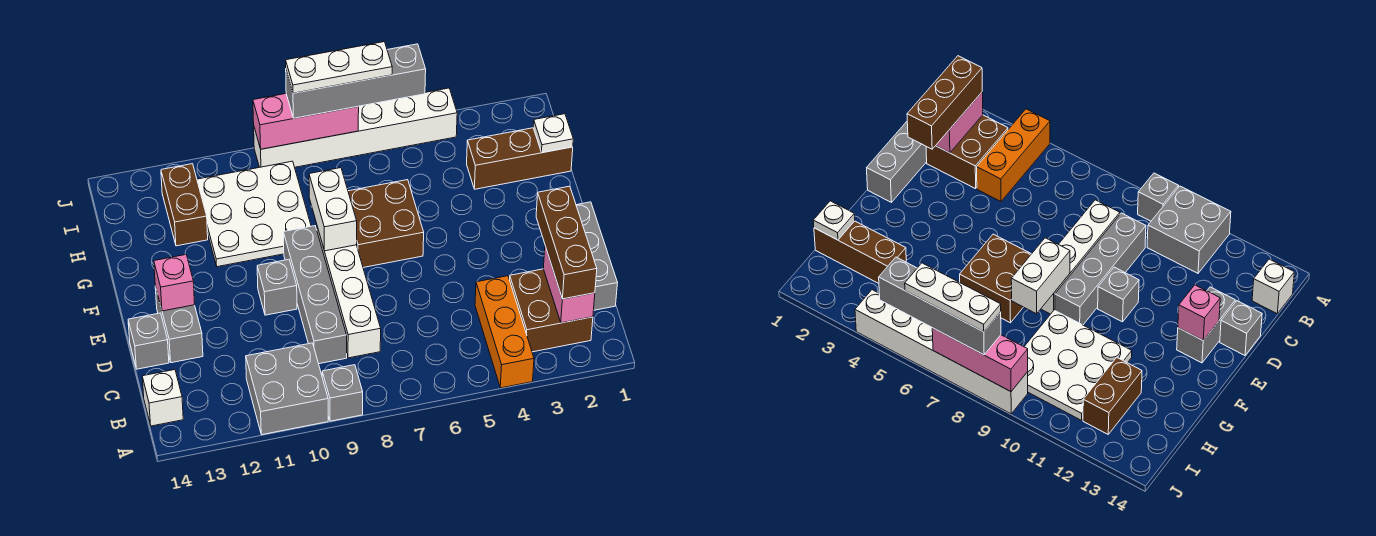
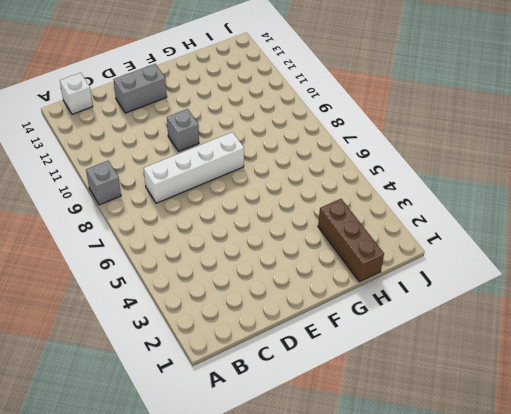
none -> orange brick A4:C4 level 1
none -> grey brick A10:B11 level 1
none -> brown brick B2:C3 level 1

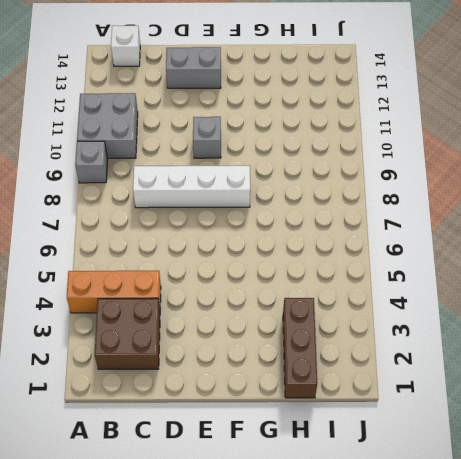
none -> grey brick C1:E1 level 1
none -> grey brick C9:F9 level 1
none -> grey brick D14 level 1

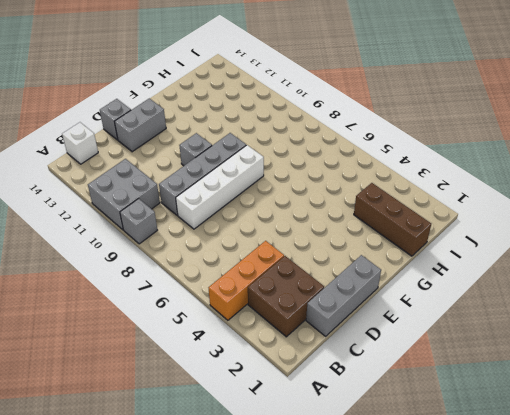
none -> brown brick F6:G7 level 1
none -> white plate G9:I11 level 1
none -> brown brick H12:I12 level 1

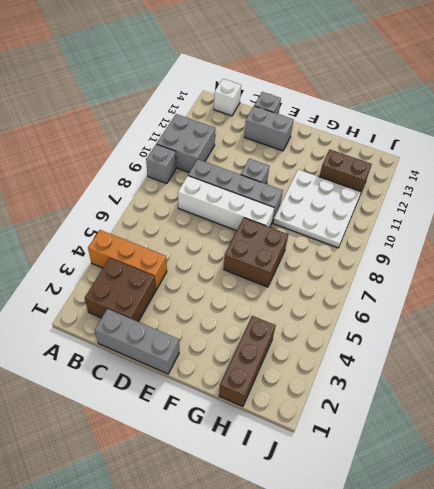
none -> white brick J4:J9 level 1
none -> pink brick B2:C2 level 2
none -> pink brick E13 level 2

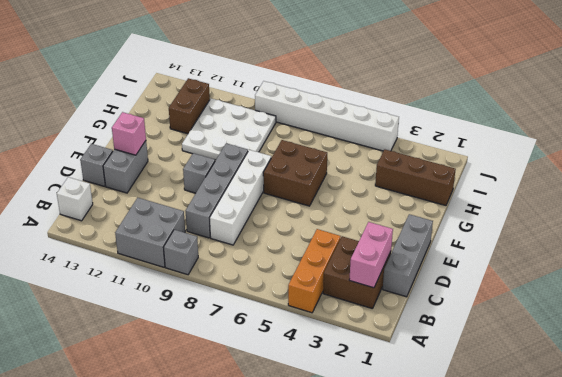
none -> white brick F8:G8 level 2
none -> white plate H1 level 2
none -> pink brick J7:J9 level 2

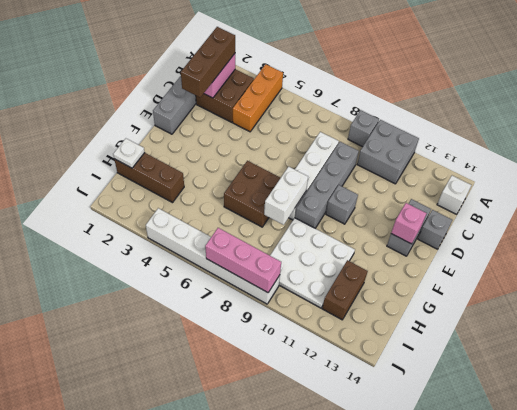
none -> grey brick J5:J8 level 3
none -> white plate J6:J8 level 4

